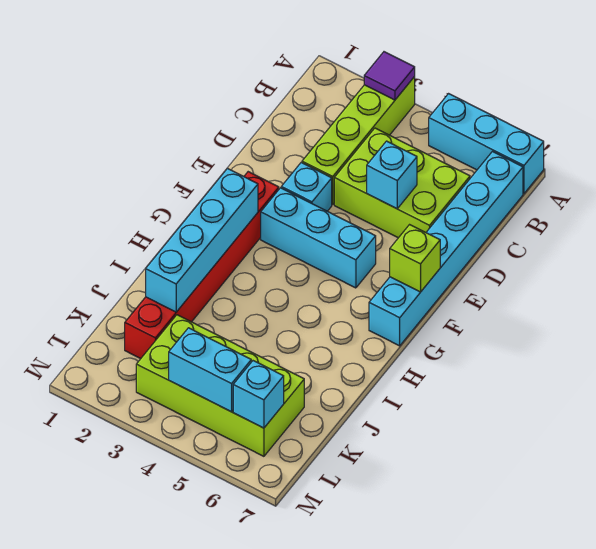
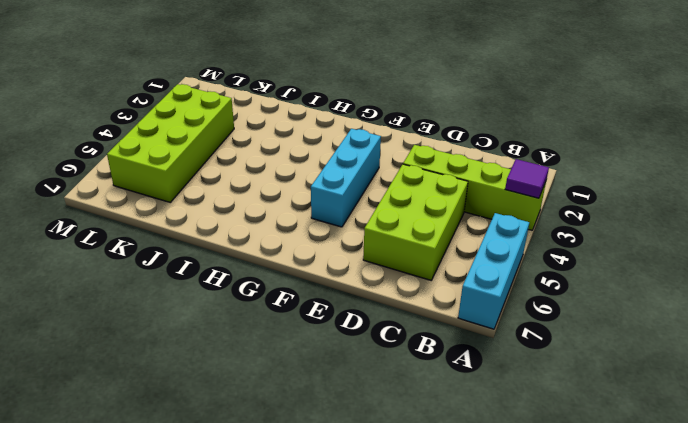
none -> cyan brick B7:G7 level 1
none -> cyan brick E3 level 1
none -> red brick F2:K2 level 1

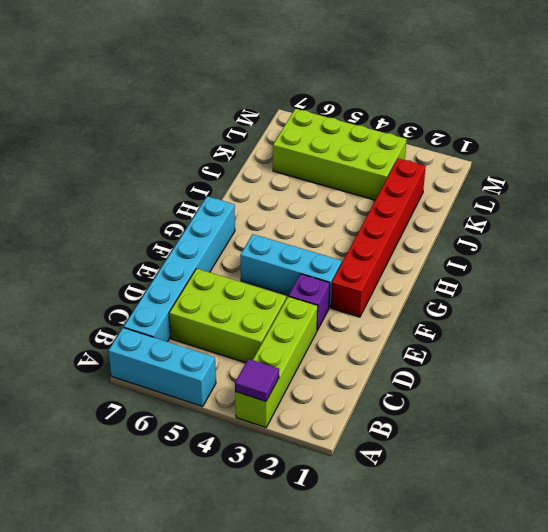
purple brick E3 level 1 -> cyan brick E3 level 1
none -> cyan brick D5 level 2
none -> lime brick F7 level 2
none -> cyan brick G2:J2 level 2

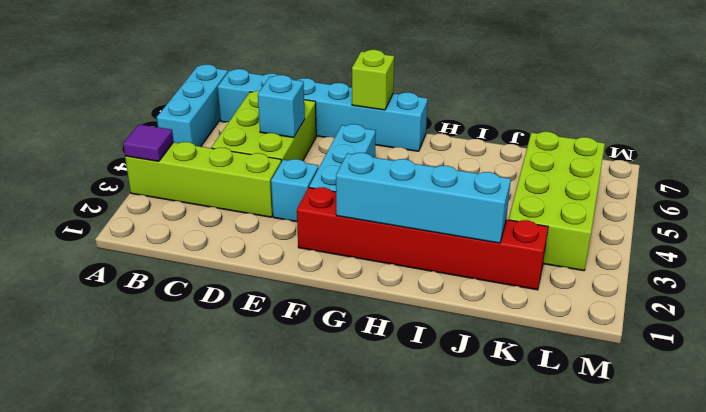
none -> cyan brick L4:L5 level 2
none -> cyan brick L6 level 2

